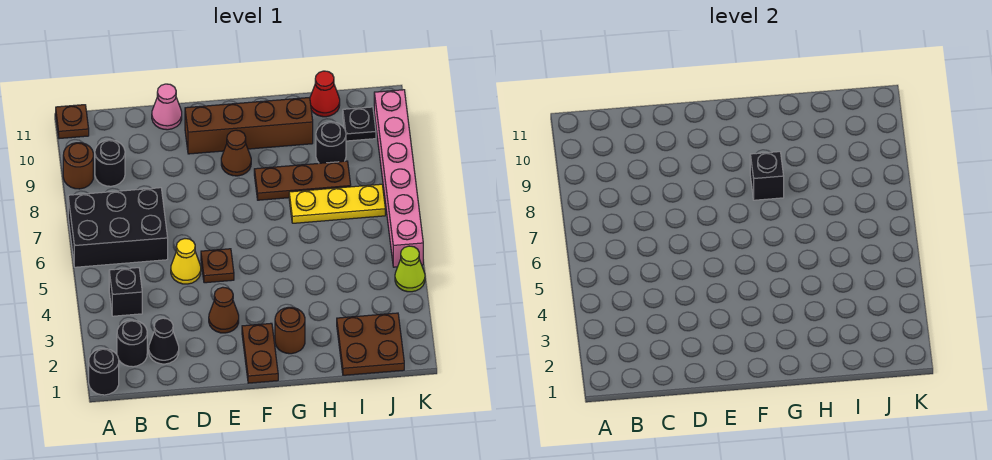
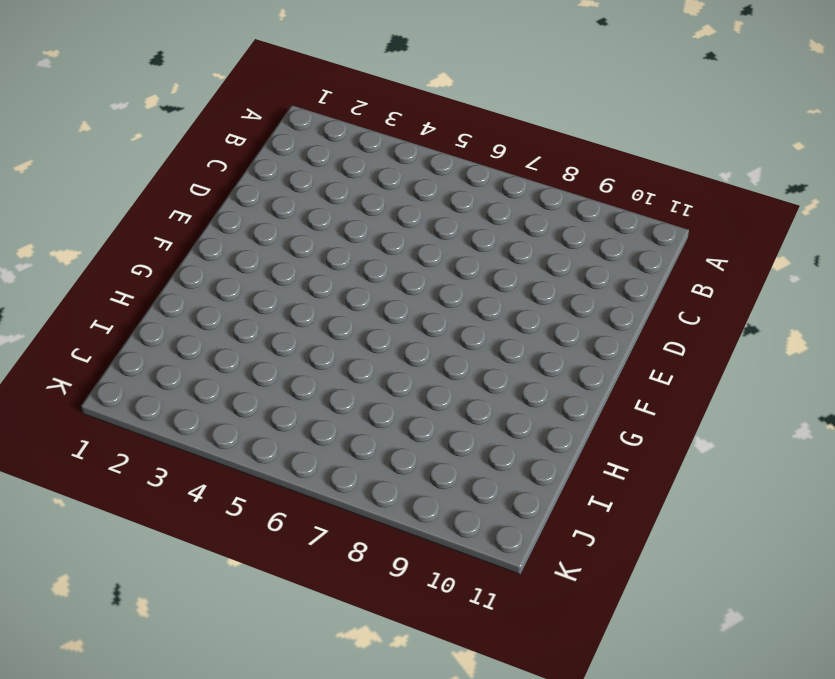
none -> black round brick A1 level 1
none -> black brick A6:C7 level 1
none -> brown round brick A9 level 1

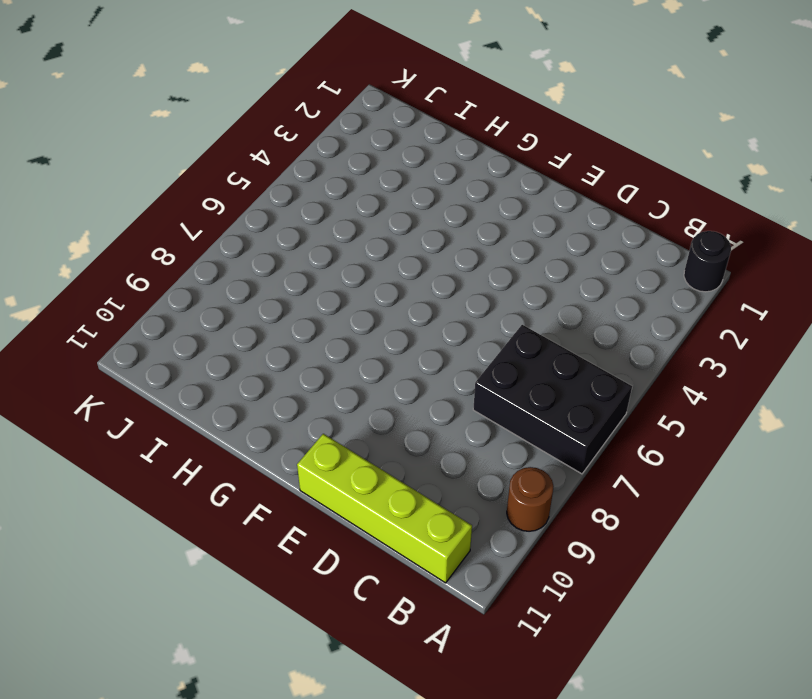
lime brick B11:E11 level 1 -> pink cone D11 level 1
none -> brown plate A11 level 1
none -> black round brick B2 level 1
none -> black brick B4 level 1

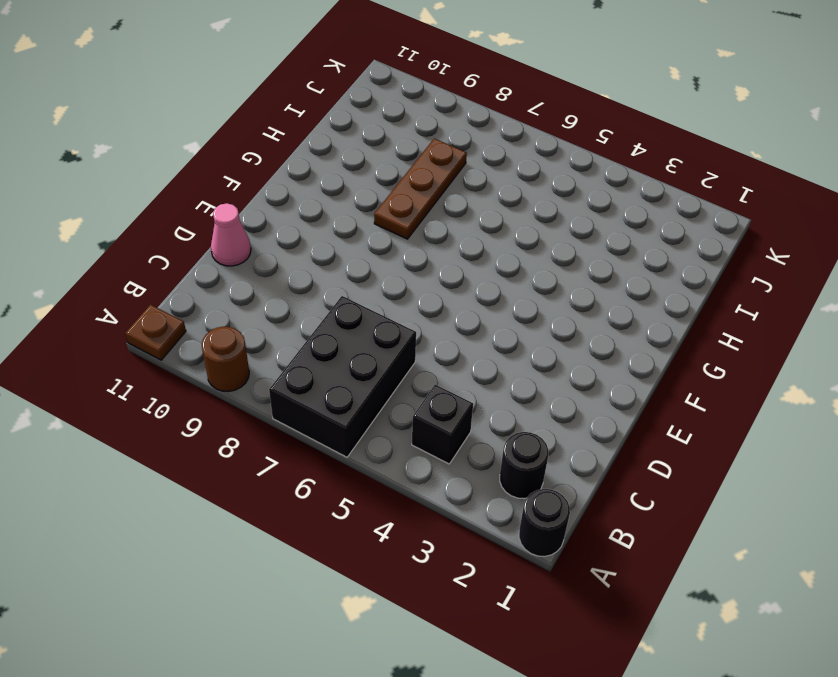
none -> black round brick B9 level 1
none -> black cone C2 level 1
none -> yellow cone D5 level 1

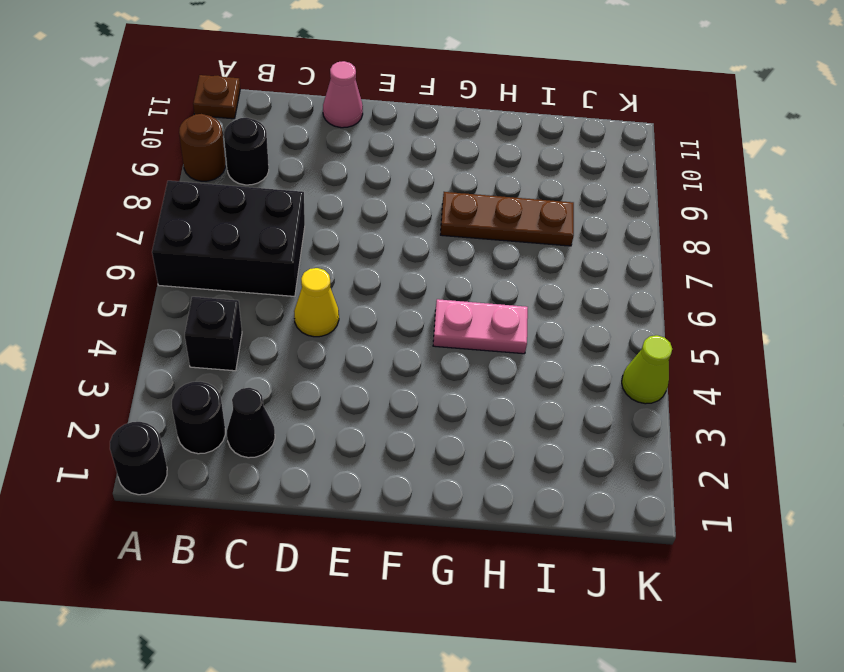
pink plate G5:H5 level 1 -> none
none -> brown cone E3 level 1
none -> brown plate E5 level 1
none -> brown brick E10:H10 level 1

